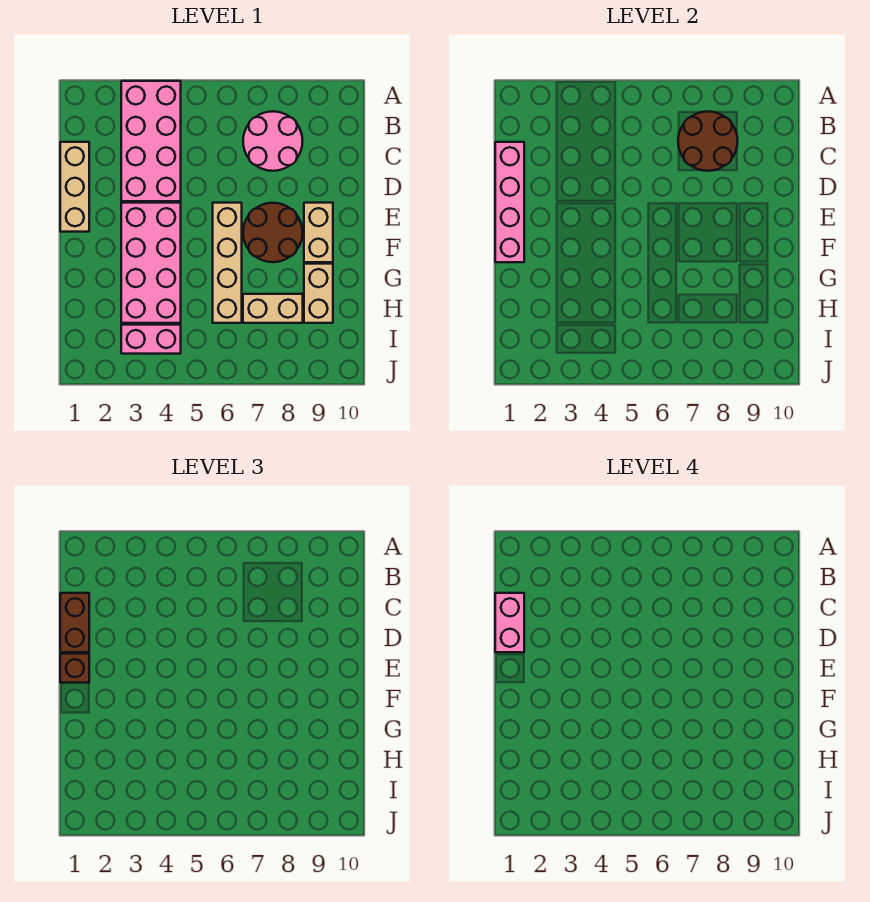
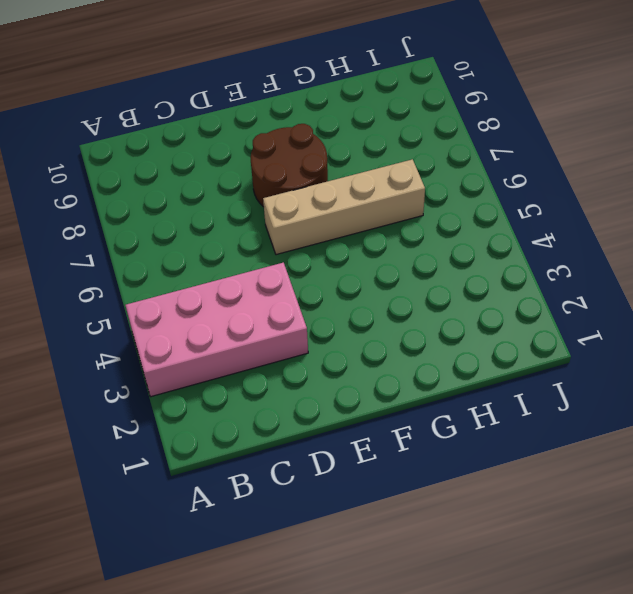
none -> pink round brick B7:C8 level 1
none -> tan brick C1:E1 level 1
none -> pink brick E3:H4 level 1

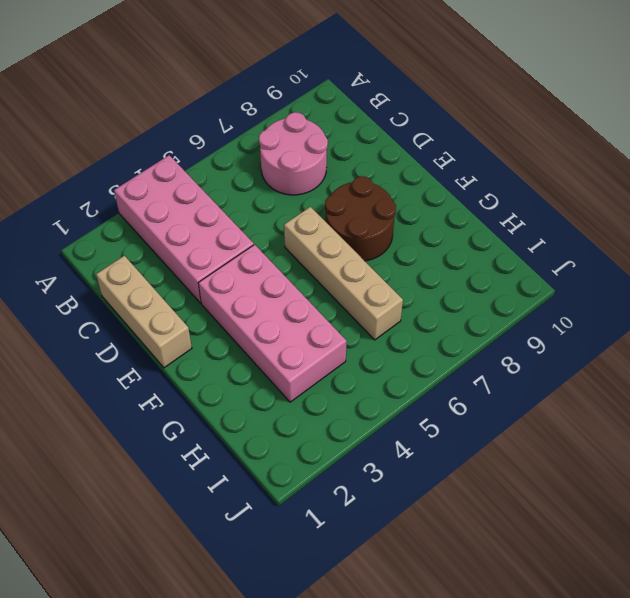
none -> tan brick E9:F9 level 1
none -> tan brick G9:H9 level 1
none -> tan brick H7:H8 level 1

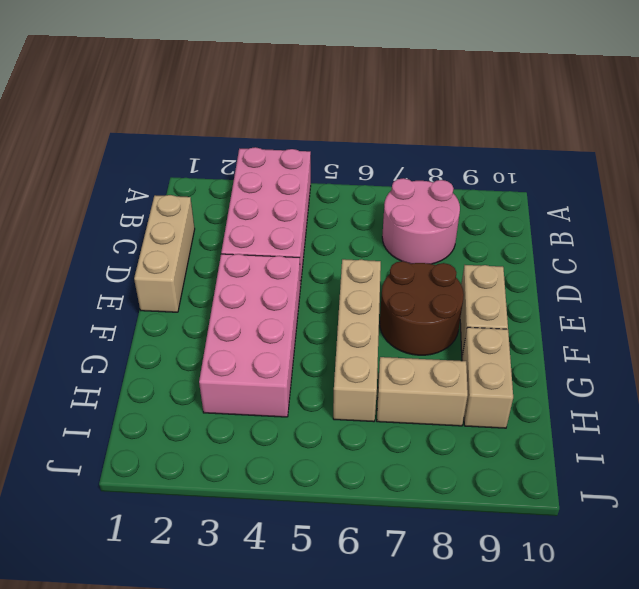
none -> pink brick I3:I4 level 1
none -> brown round brick B7:C8 level 2
none -> pink brick C1:F1 level 2

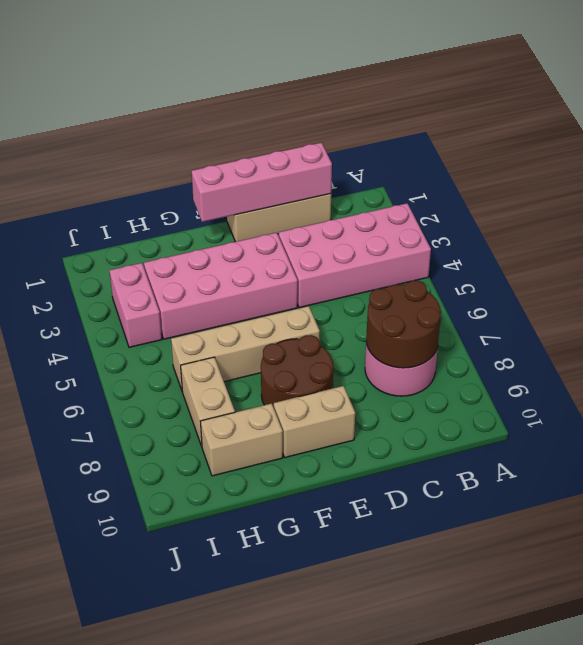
none -> brown brick C1:D1 level 3
none -> brown brick E1 level 3
none -> pink brick C1:D1 level 4

